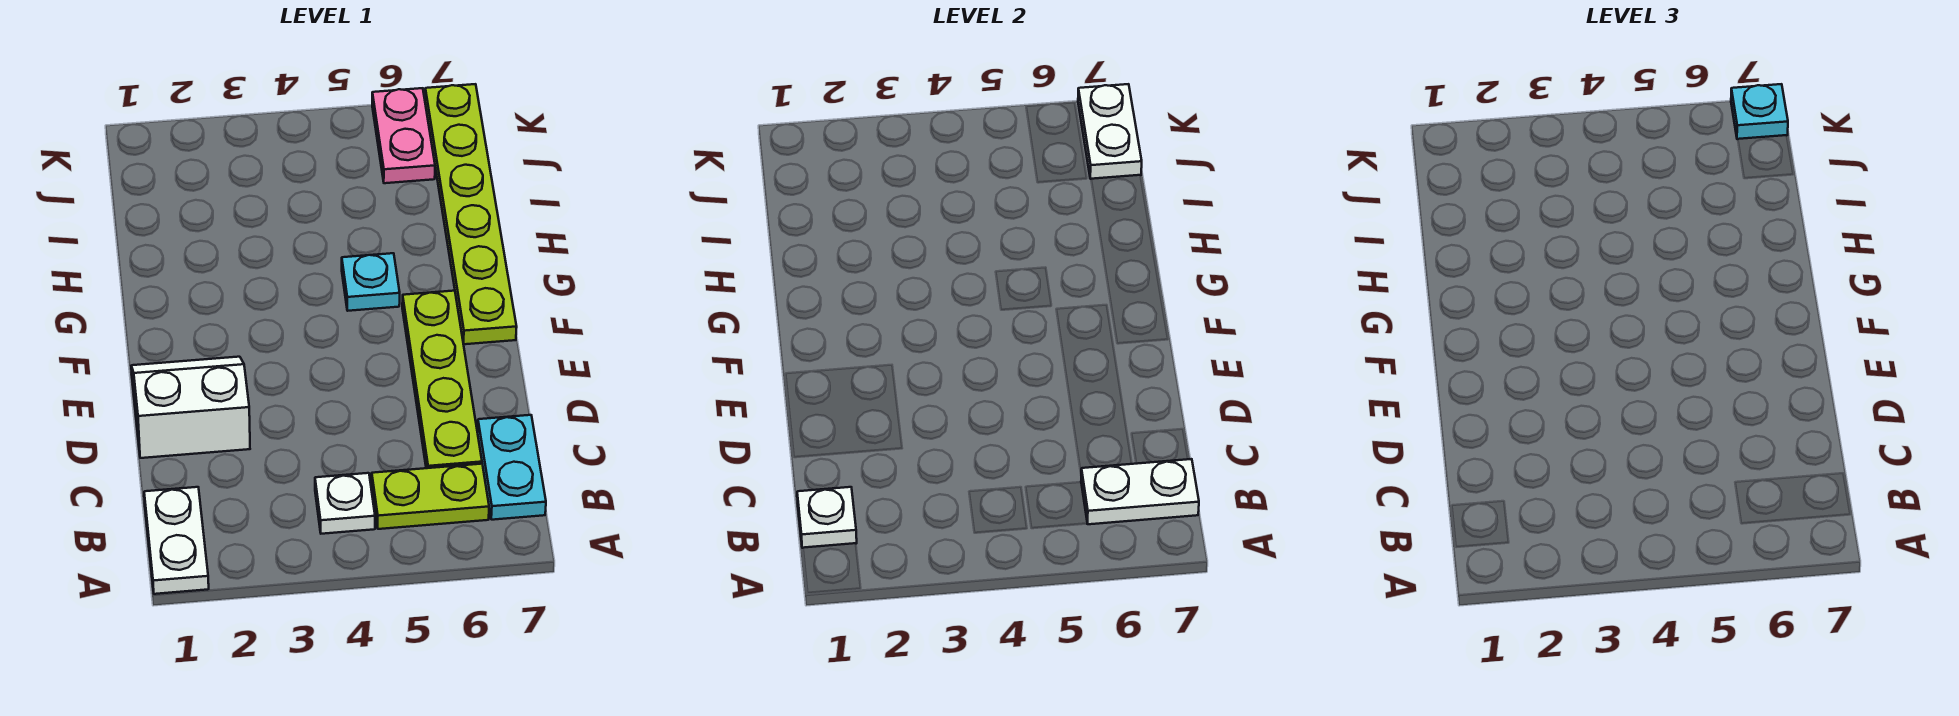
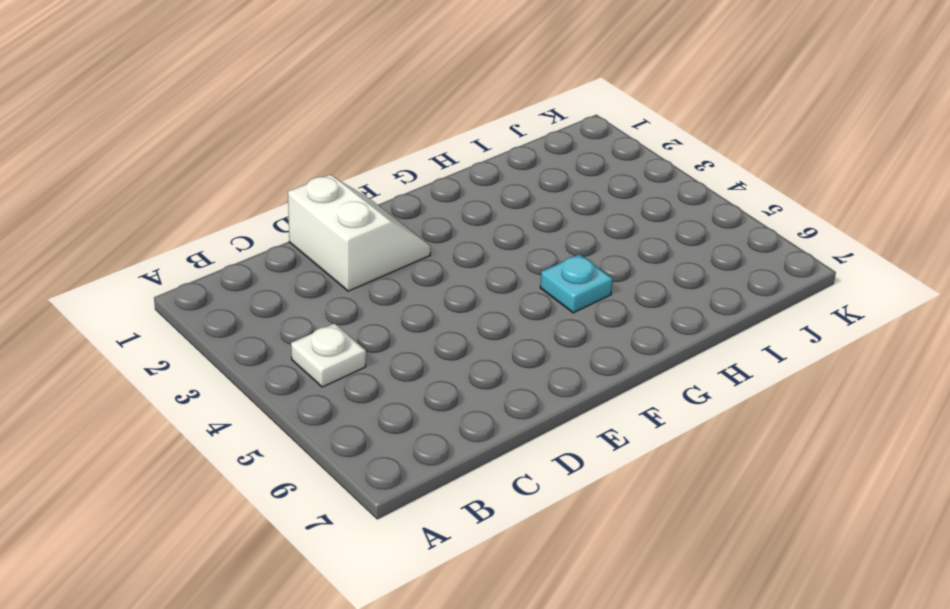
none -> white plate A1:B1 level 1
none -> lime plate B5:B6 level 1
none -> cyan plate B7:C7 level 1

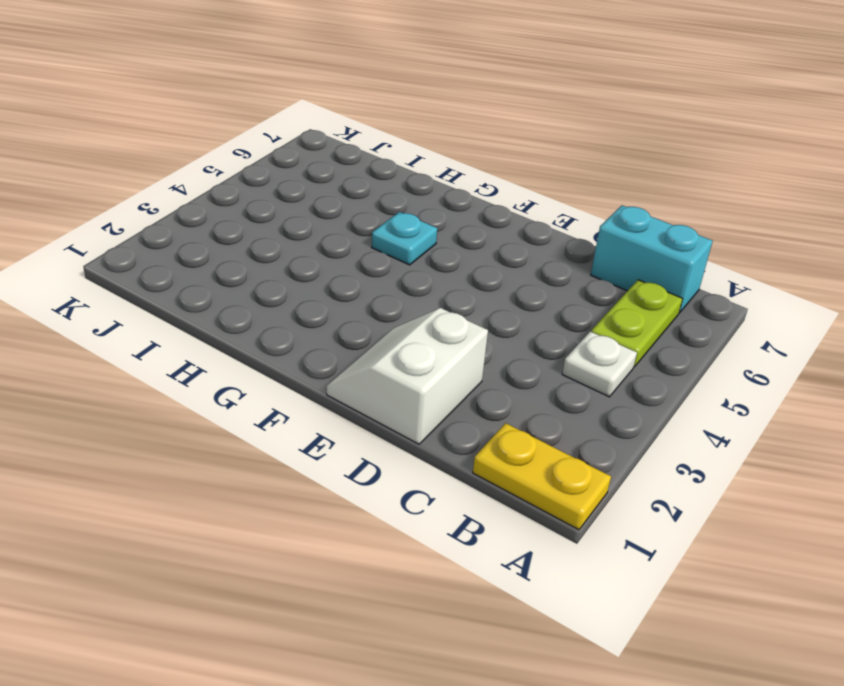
yellow plate A1:B1 level 1 -> white plate A1:B1 level 1
cyan brick B7:C7 level 1 -> cyan plate B7:C7 level 1
none -> lime plate C6:F6 level 1
none -> lime plate F7:K7 level 1
none -> pink plate J6:K6 level 1

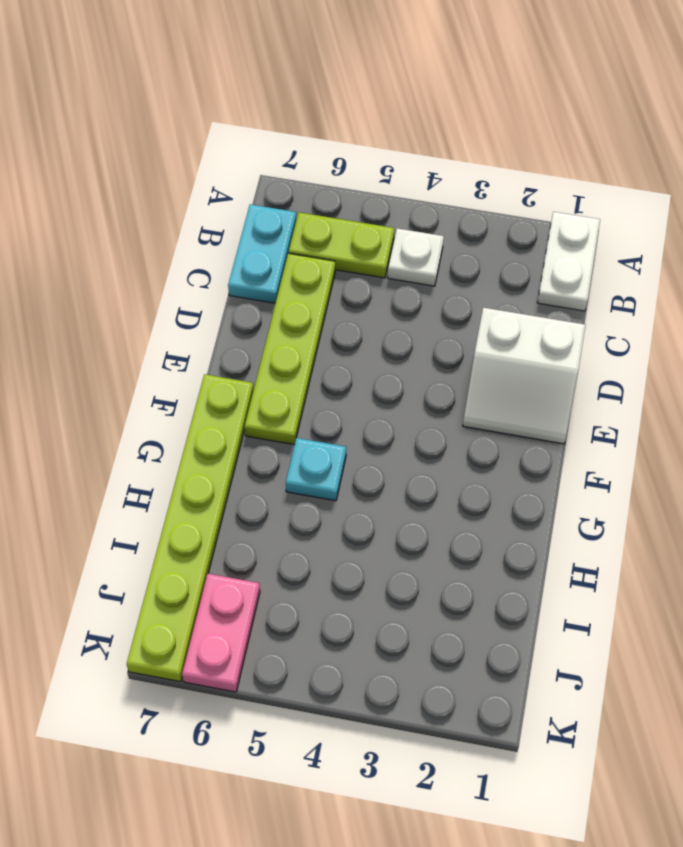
none -> white plate B1 level 2
none -> white plate B6:B7 level 2
none -> white plate J7:K7 level 2

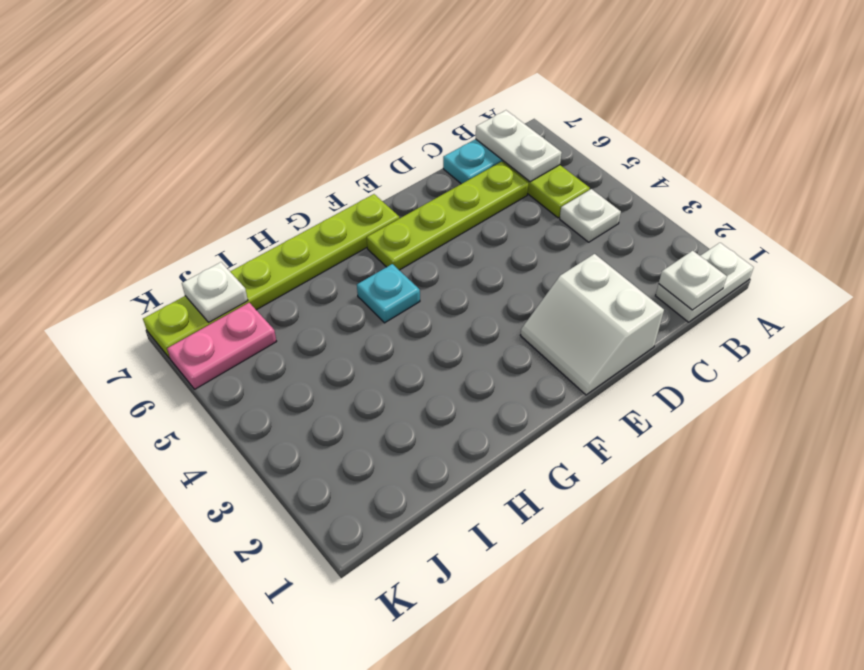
white plate J7 level 2 -> white plate J7:K7 level 2
none -> cyan plate K7 level 3

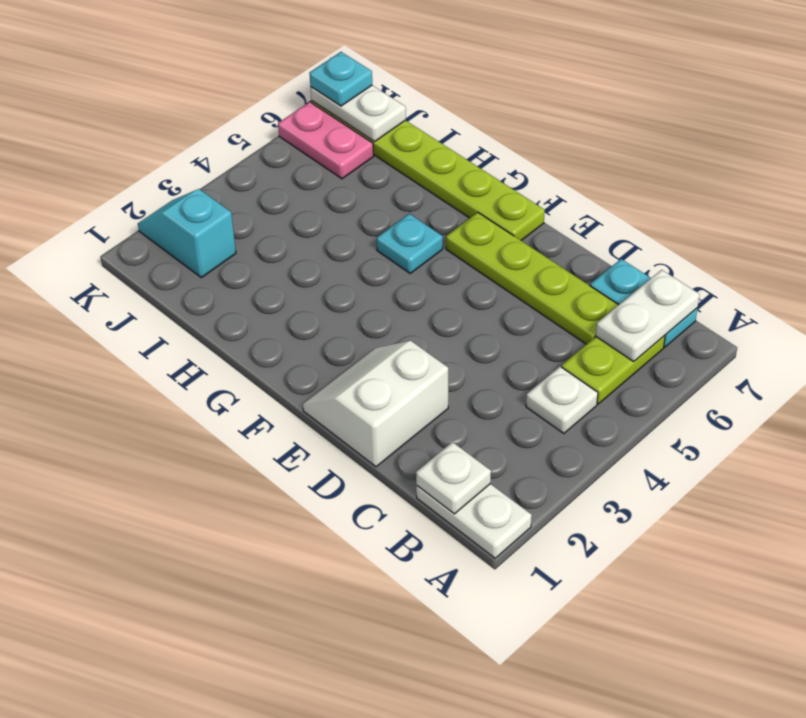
cyan slope J2:K2 level 1 top J -> none

